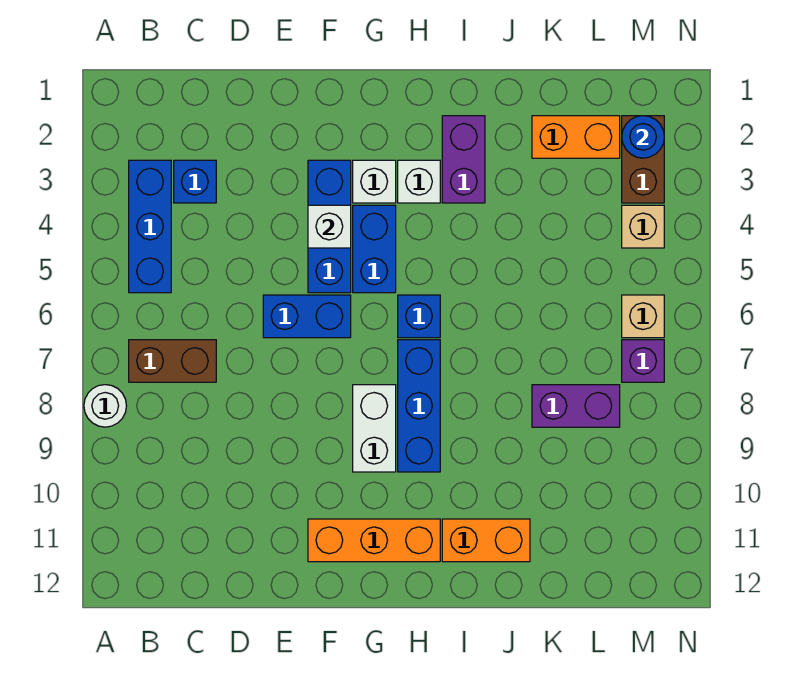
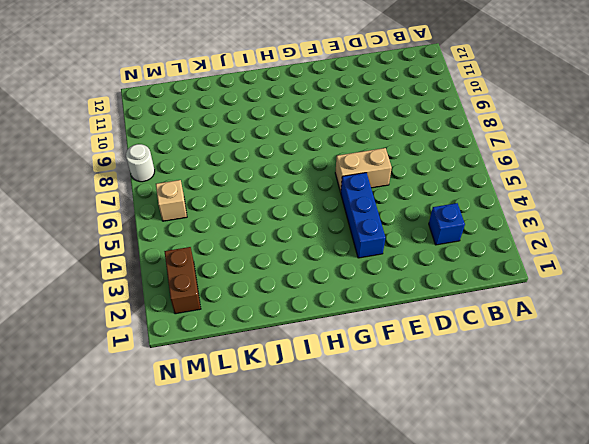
tan brick E6:F6 level 1 -> blue brick E6:F6 level 1
white round brick N8 level 1 -> white round brick A8 level 1
none -> blue brick B3:B5 level 1
none -> brown brick B7:C7 level 1
none -> orange brick F11:H11 level 1

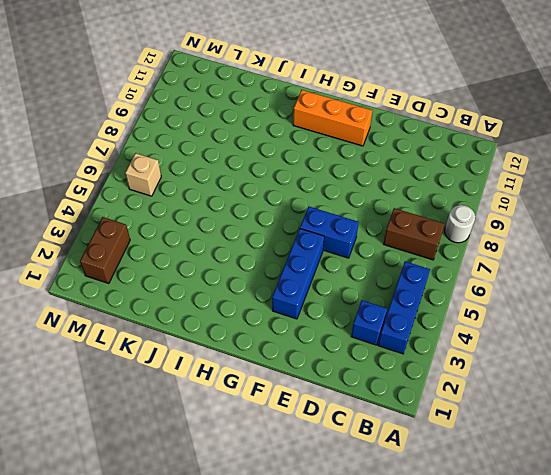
none -> white brick G3 level 1
none -> blue brick G4:G5 level 1
none -> white brick G8:G9 level 1

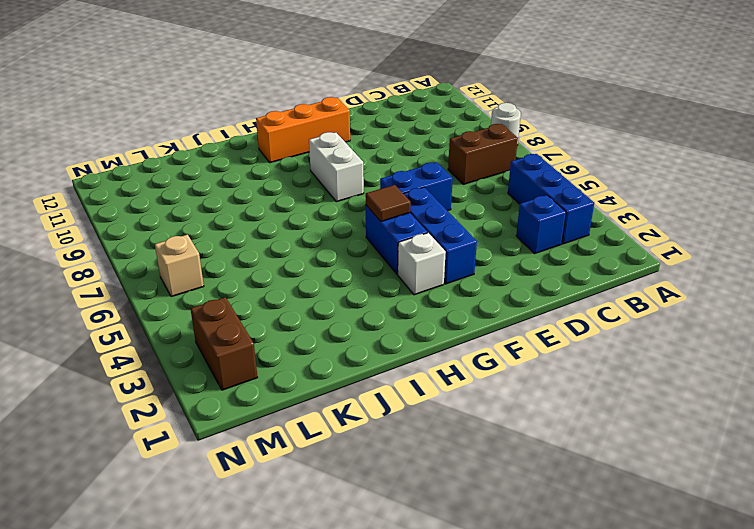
brown tile G5 level 2 -> none
none -> white brick H3 level 1
none -> blue brick H6 level 1
none -> blue brick H7:H9 level 1

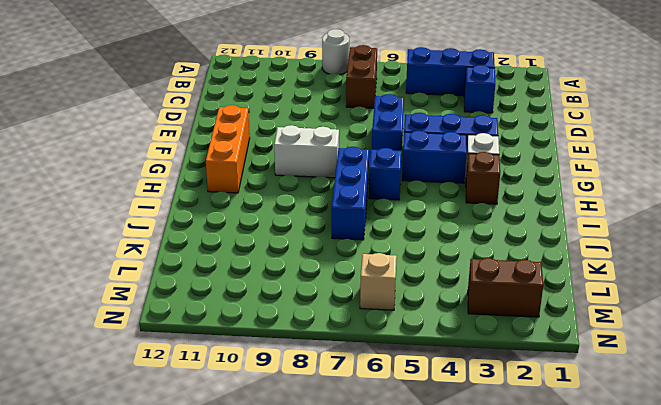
brown brick H3 level 1 -> white brick H3 level 1
blue brick H7:J7 level 1 -> blue brick H7:H9 level 1
none -> purple brick I2:I3 level 1
none -> orange brick I11:J11 level 1
none -> orange brick K2:L2 level 1

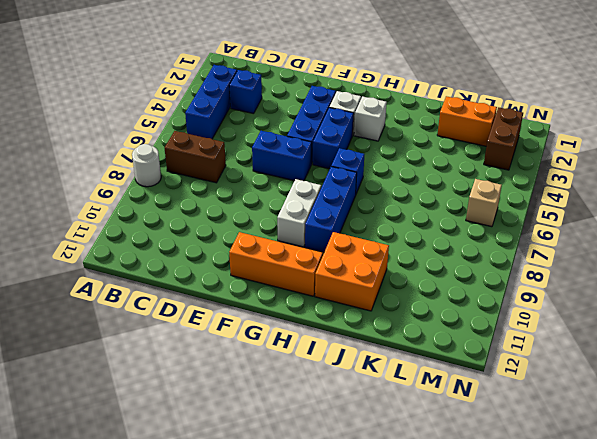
orange brick I10:J11 level 1 -> orange brick I11:J11 level 1
none -> purple brick I2:I3 level 1
none -> purple brick K8:L8 level 1
none -> tan brick M4 level 1

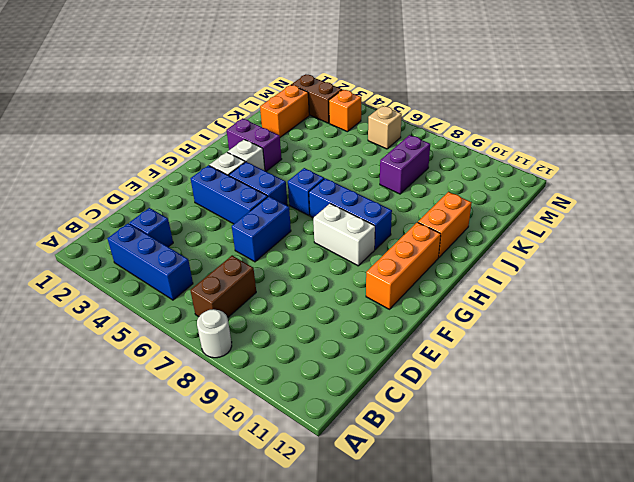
orange brick M4 level 1 -> tan brick M4 level 1
none -> purple brick M7 level 1
none -> white brick F4 level 2
none -> blue round brick M2 level 2

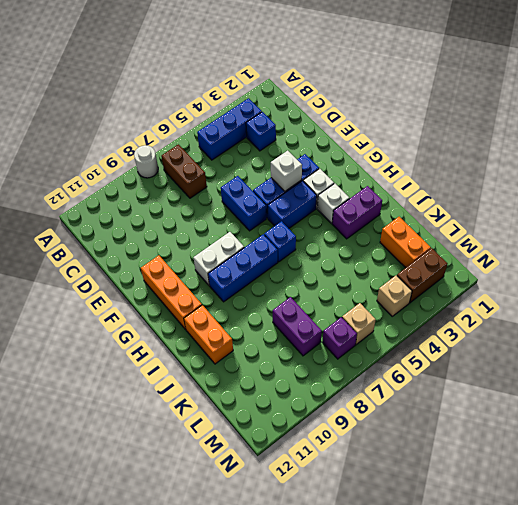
none -> blue round brick M2 level 2

